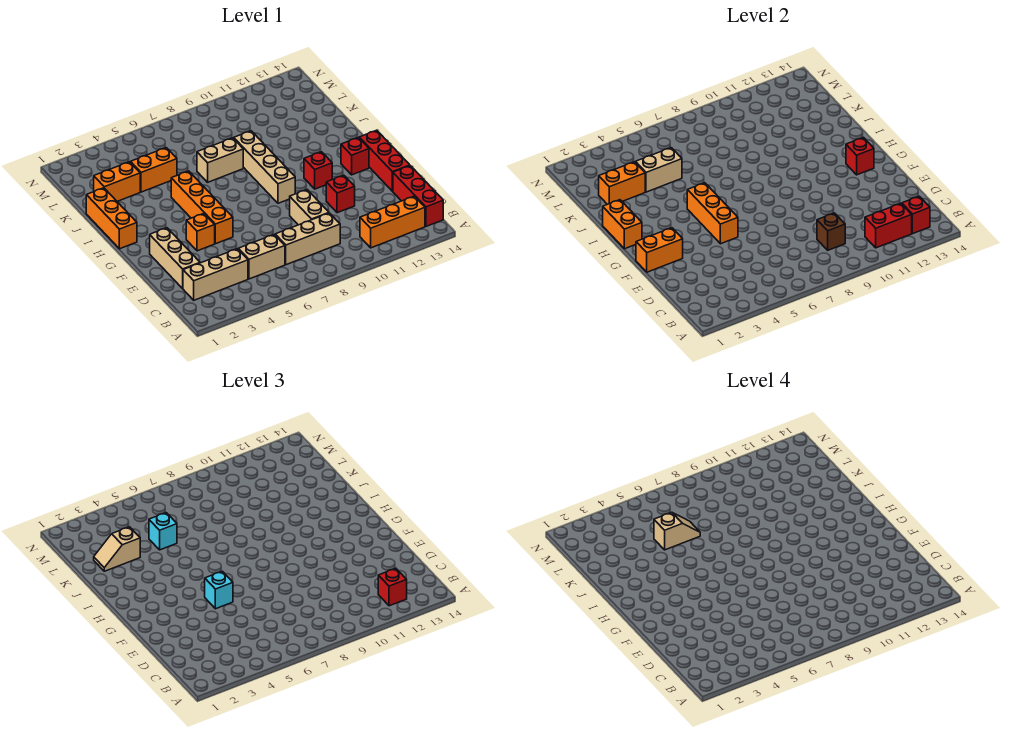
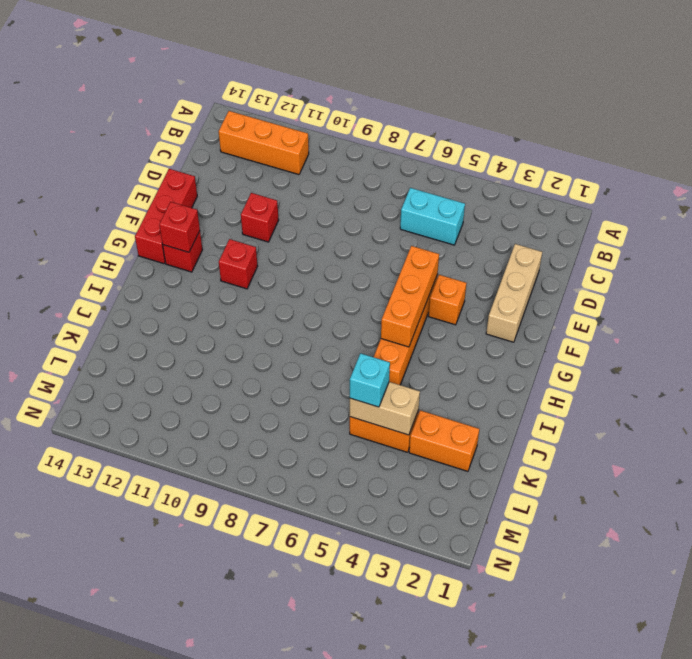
cyan brick C5:C6 level 1 -> tan brick C5:C6 level 1
none -> red brick B14:D14 level 1
none -> tan brick C2:C4 level 1
none -> tan brick C7:C9 level 1
none -> tan brick D9:E9 level 1

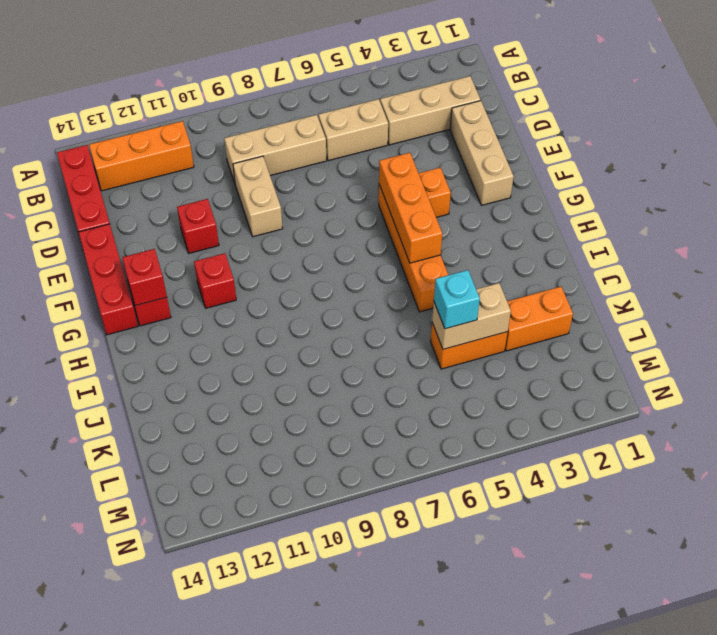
none -> tan brick G9:J9 level 1
none -> orange brick H1:J1 level 1
none -> tan brick J7:J8 level 1
none -> red brick B11:B12 level 2

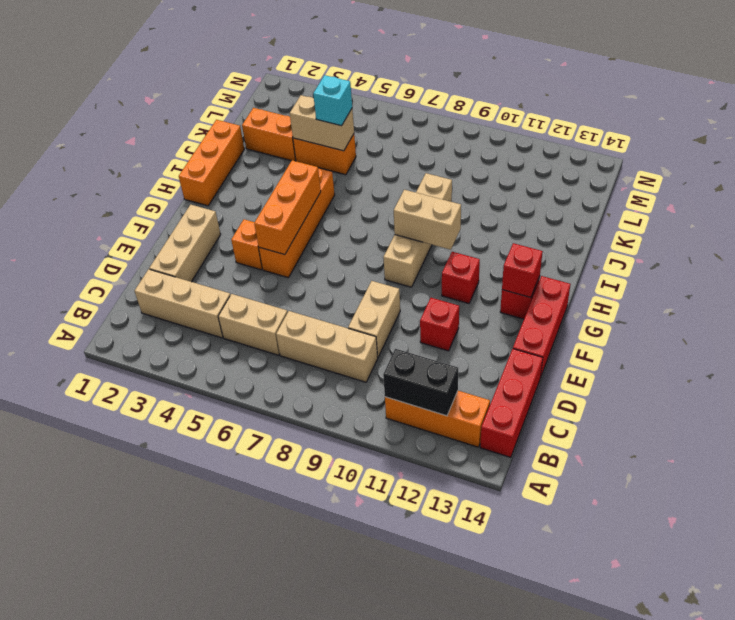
black brick B11:B12 level 2 -> red brick B11:B12 level 2
tan brick H9:H10 level 2 -> tan brick J7:J8 level 1
none -> red brick B13 level 2
none -> brown brick C9 level 2
none -> orange brick F1:F2 level 2
none -> orange brick H1:I1 level 2

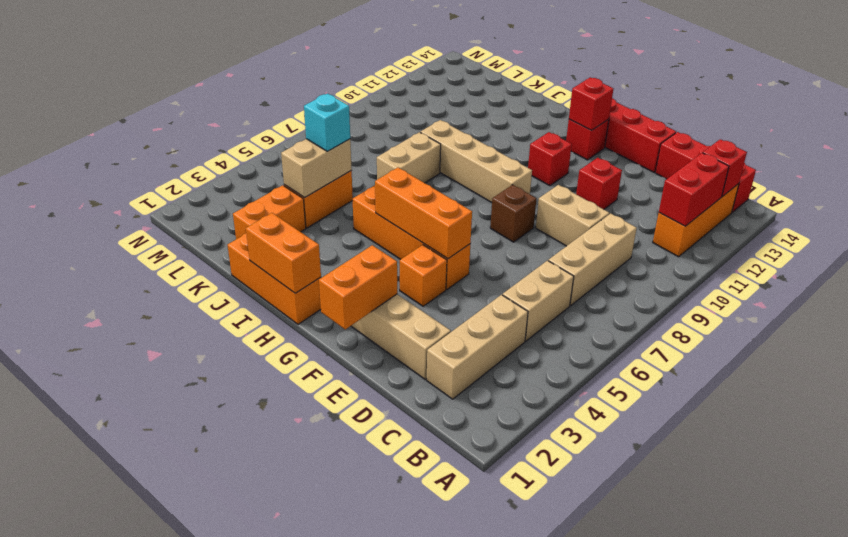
brown brick F8 level 1 -> brown brick C9 level 2
none -> orange brick K2:K3 level 2
none -> red brick B12 level 3
none -> cyan brick F5 level 3
none -> tan slope K2:K3 level 3 top 3

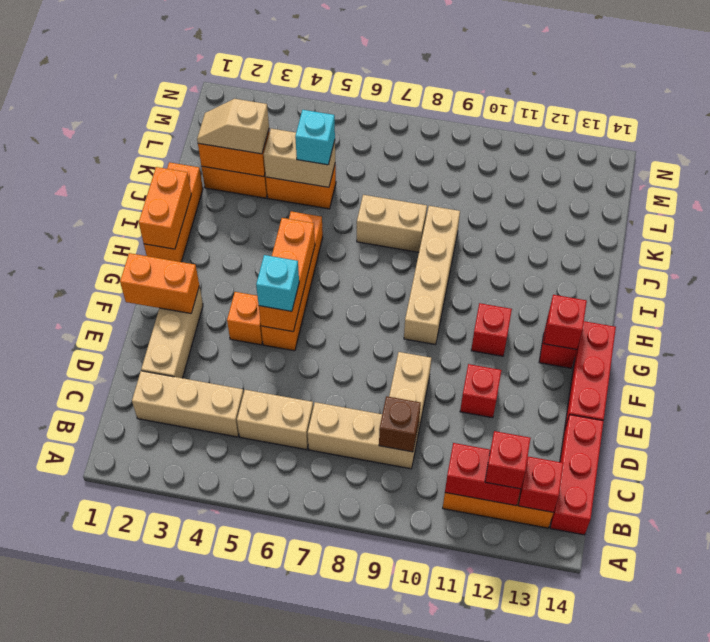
none -> tan slope K5:K6 level 4 top 5

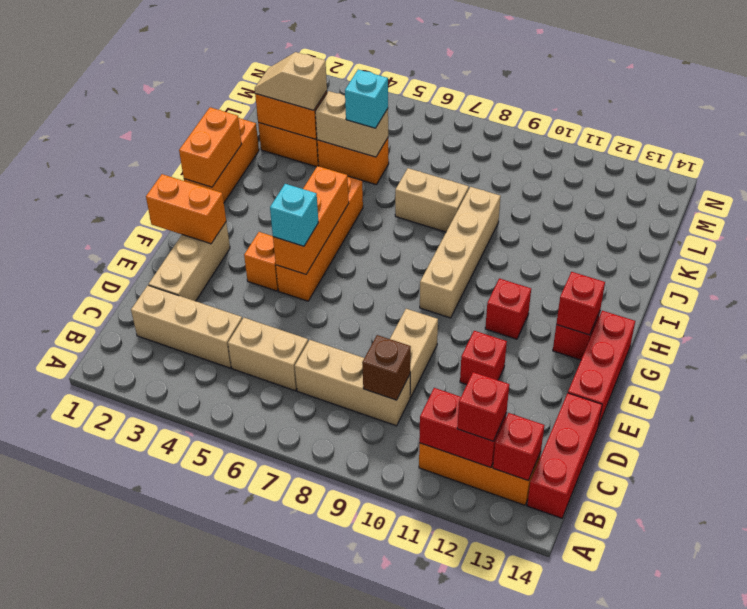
none -> tan slope K5:K6 level 4 top 5

